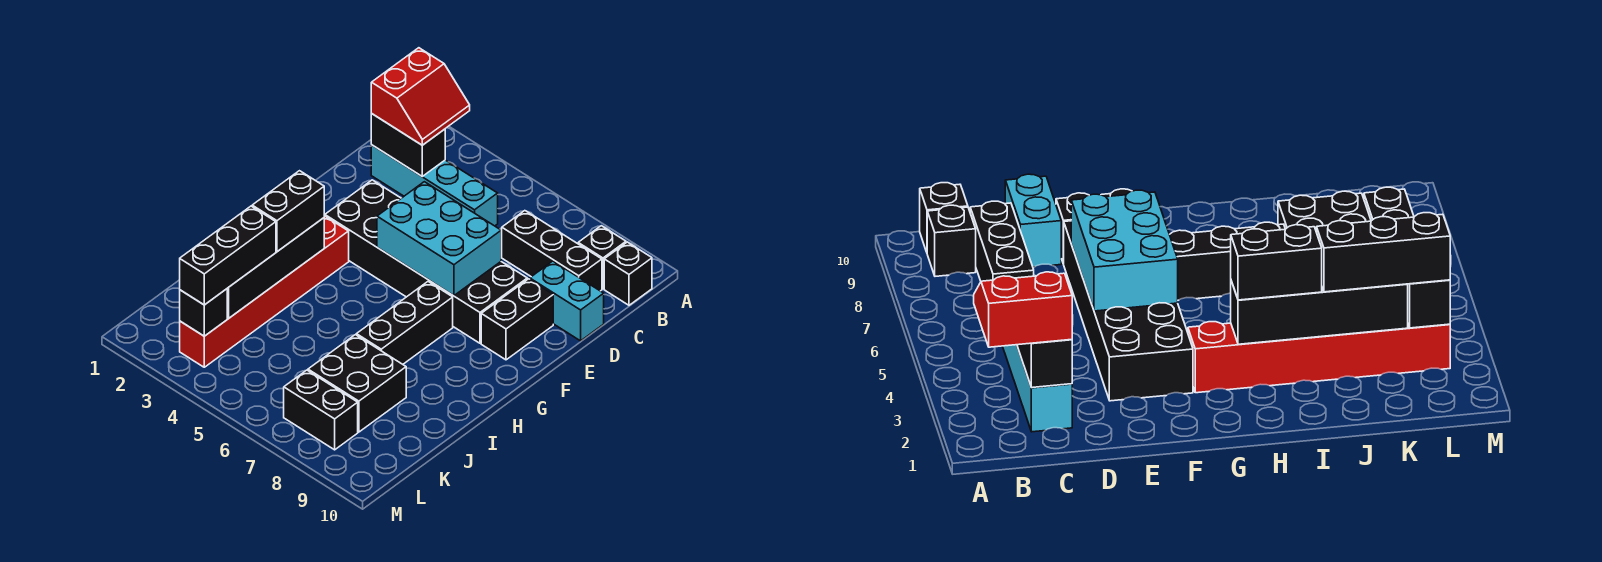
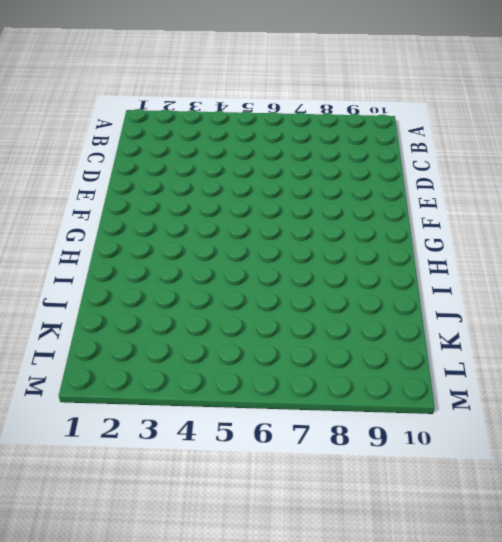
none -> black brick B9 level 1
none -> black brick B10 level 1
none -> cyan brick C2:C5 level 1

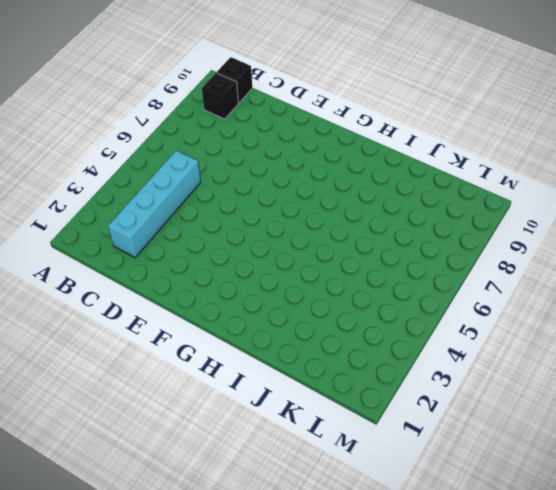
none -> black brick C7:C9 level 1
none -> cyan brick D9:D10 level 1
none -> black brick E3:F8 level 1

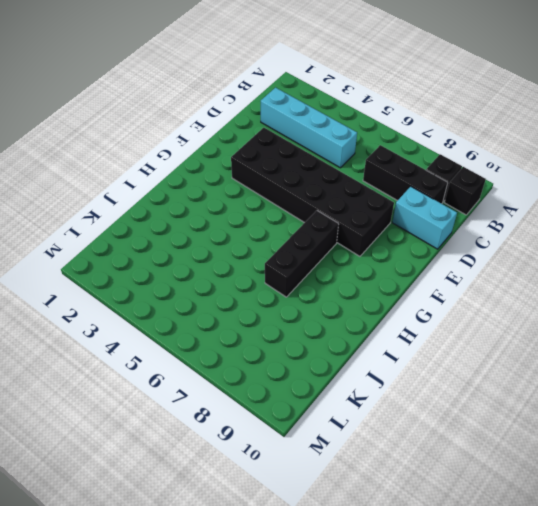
none -> black brick E9:F9 level 1
none -> red brick G3:L3 level 1
none -> black brick J7:K8 level 1

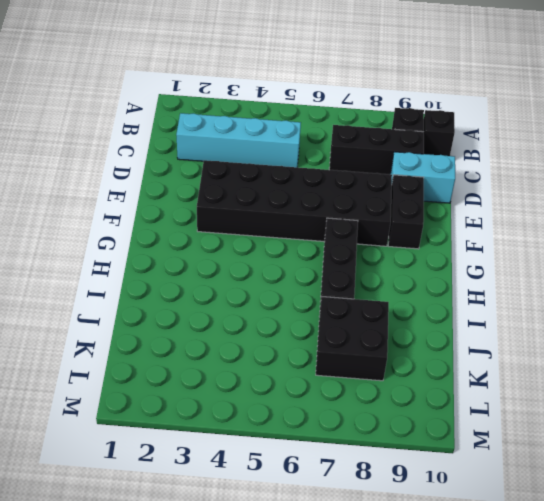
none -> red brick G3:L3 level 1
none -> black brick L7:L8 level 1
none -> black brick C2:C3 level 2

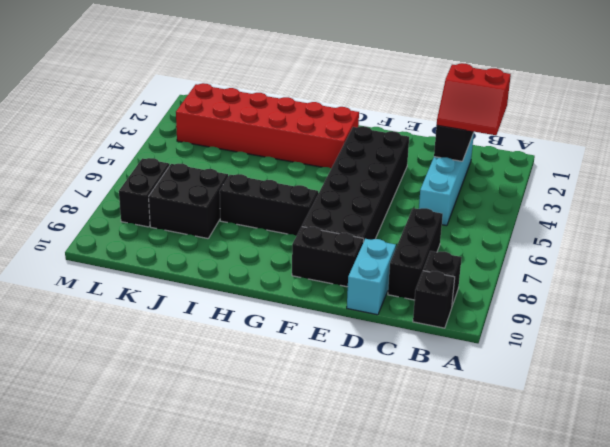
red brick G2:L3 level 1 -> red brick G3:L3 level 1
none -> cyan brick E5:F7 level 2
none -> black brick H3:K3 level 2
none -> black brick L3 level 2

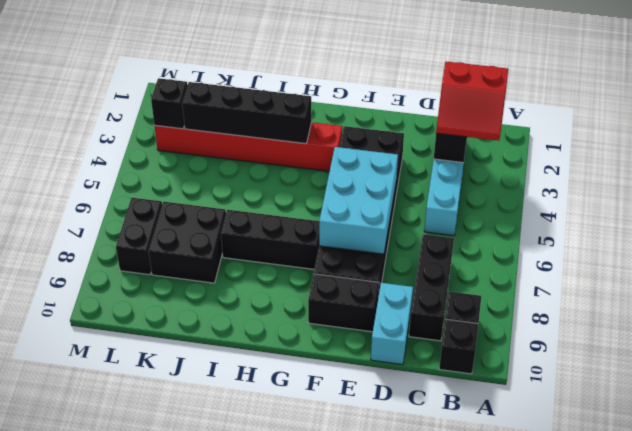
none -> black brick H3:I3 level 3
none -> black brick J3:L3 level 3

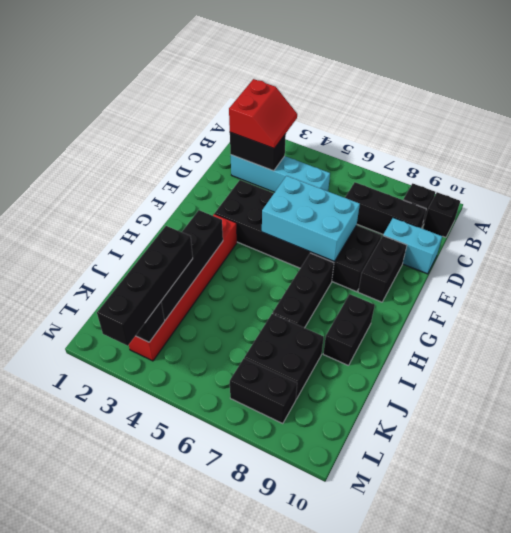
black brick H9:I9 level 1 -> black brick H3:I3 level 3
black brick J3:M3 level 3 -> black brick J3:L3 level 3

